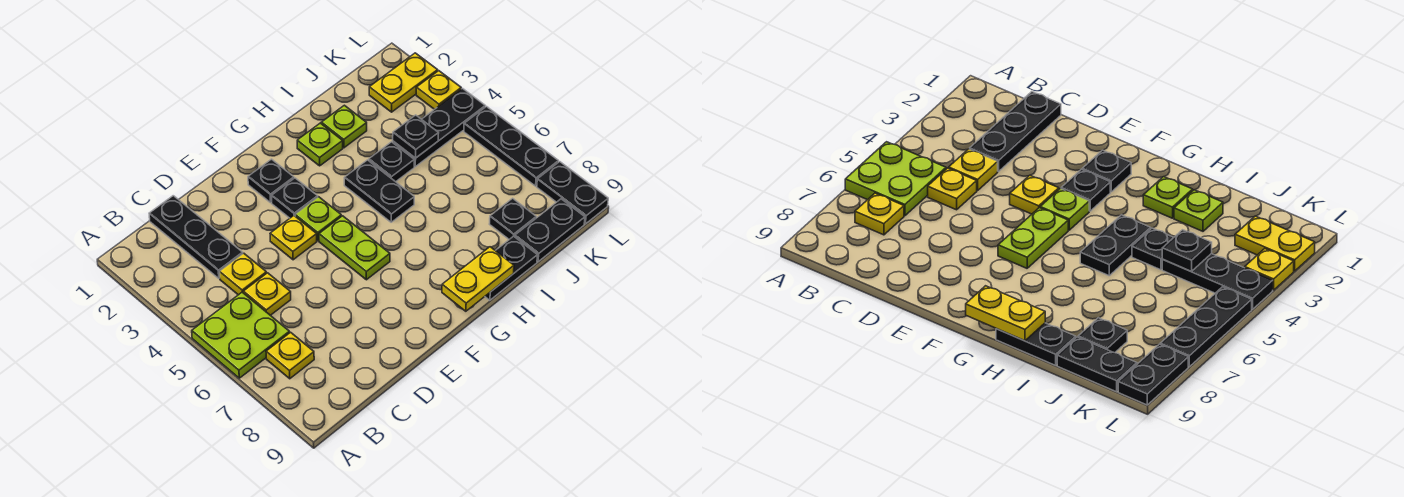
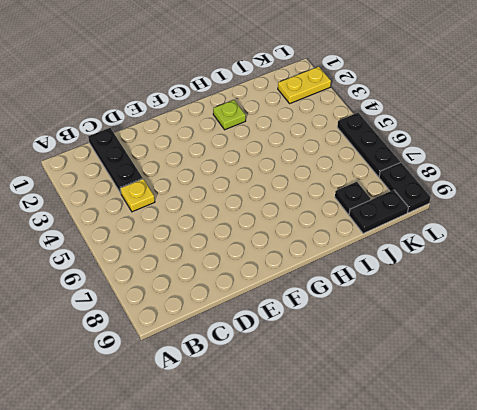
none -> lime plate A5:B6 level 1
none -> yellow plate B7 level 1
none -> yellow plate C5 level 1

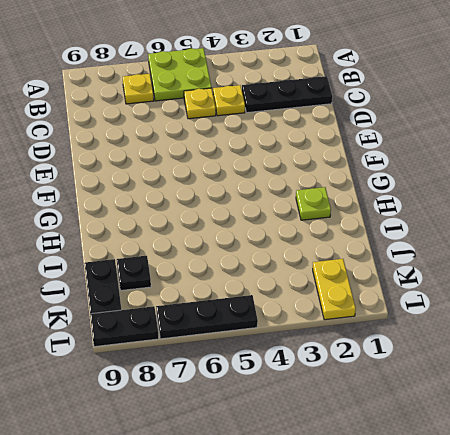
none -> yellow plate E4 level 1
none -> black plate F2 level 1
none -> black plate F3 level 1

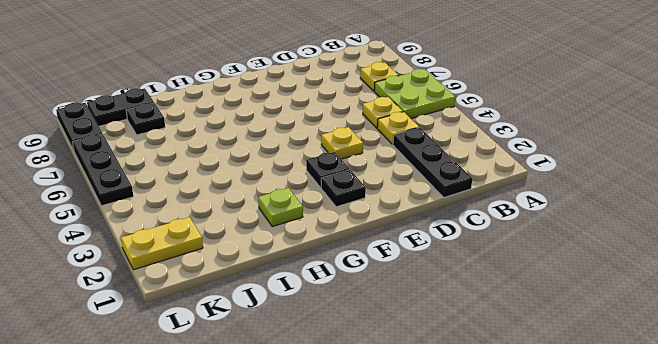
none -> lime plate F4 level 1
none -> lime plate F5:F6 level 1
none -> black plate H4:H5 level 1

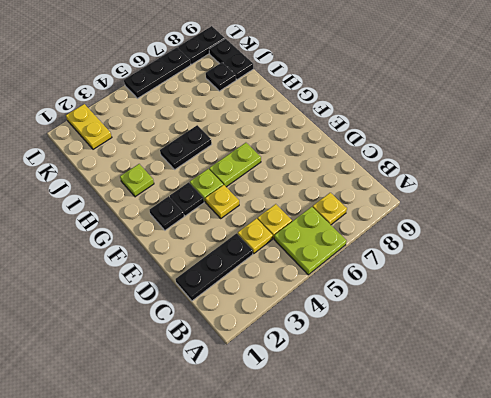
none -> black plate H9:I9 level 1
none -> lime plate I2 level 1
none -> black plate I4 level 1

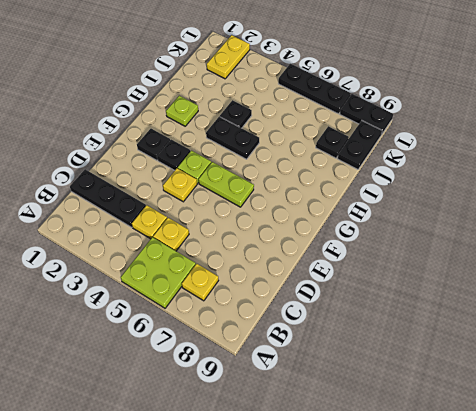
none -> black plate H9:I9 level 1
none -> lime plate I2 level 1
none -> black plate J4:L4 level 1

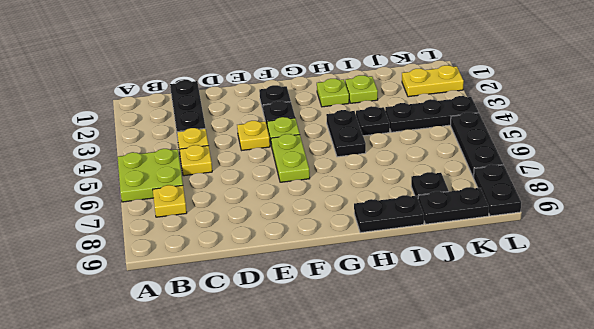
none -> yellow plate L3 level 1
none -> yellow plate G9:H9 level 2
none -> black plate J4 level 2

